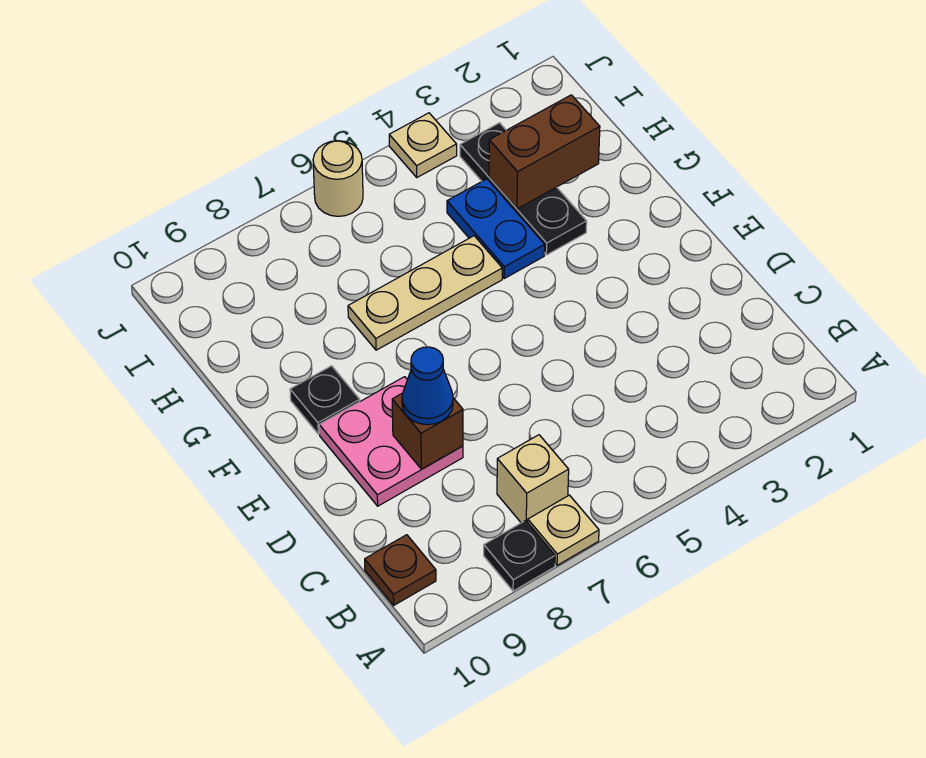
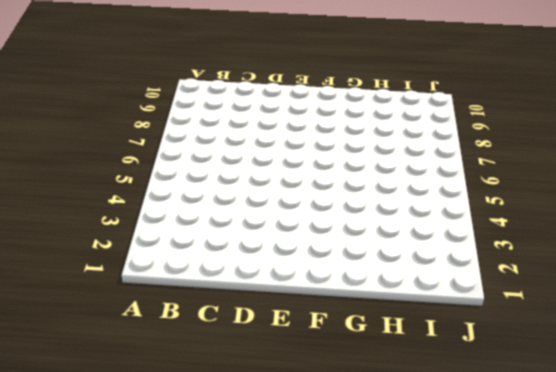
none -> tan plate A7 level 1
none -> black plate A8 level 1
none -> tan brick B7 level 1

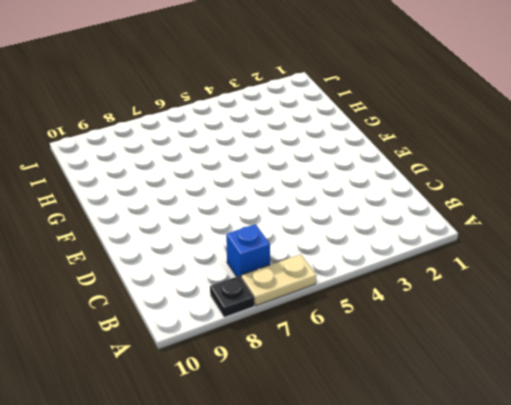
tan plate A6:A7 level 1 -> tan plate A7 level 1
blue brick B7 level 1 -> tan brick B7 level 1
none -> brown plate B10 level 1
none -> pink plate D8:E9 level 1
none -> black plate F9 level 1

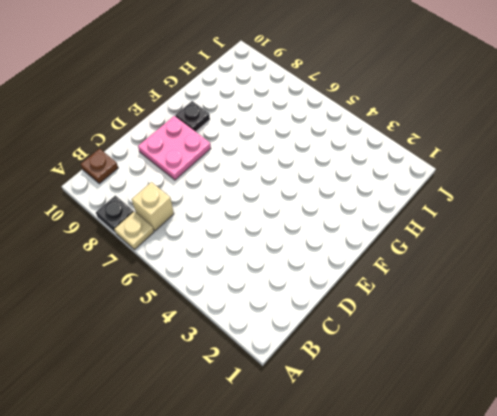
none -> black plate G3:I3 level 1
none -> blue plate G4:H4 level 1
none -> tan plate G5:G7 level 1

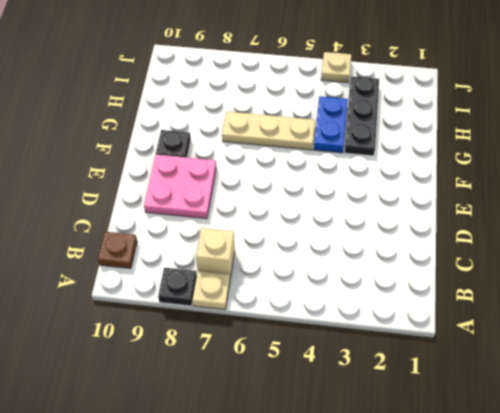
none -> tan round brick J6 level 1
none -> brown brick D8 level 2
none -> brown brick H2:H3 level 2

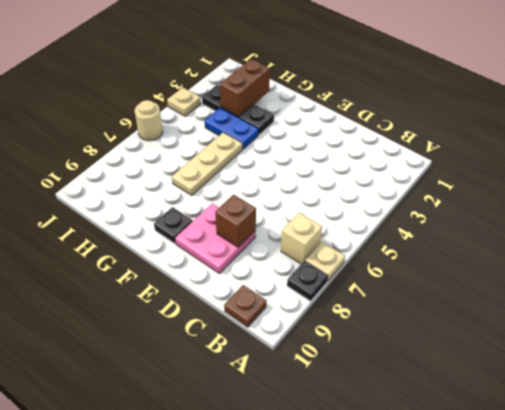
none -> blue cone D8 level 3

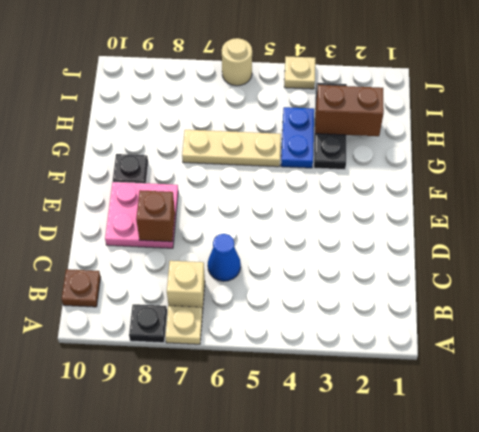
blue cone C6 level 1 -> blue cone D8 level 3

